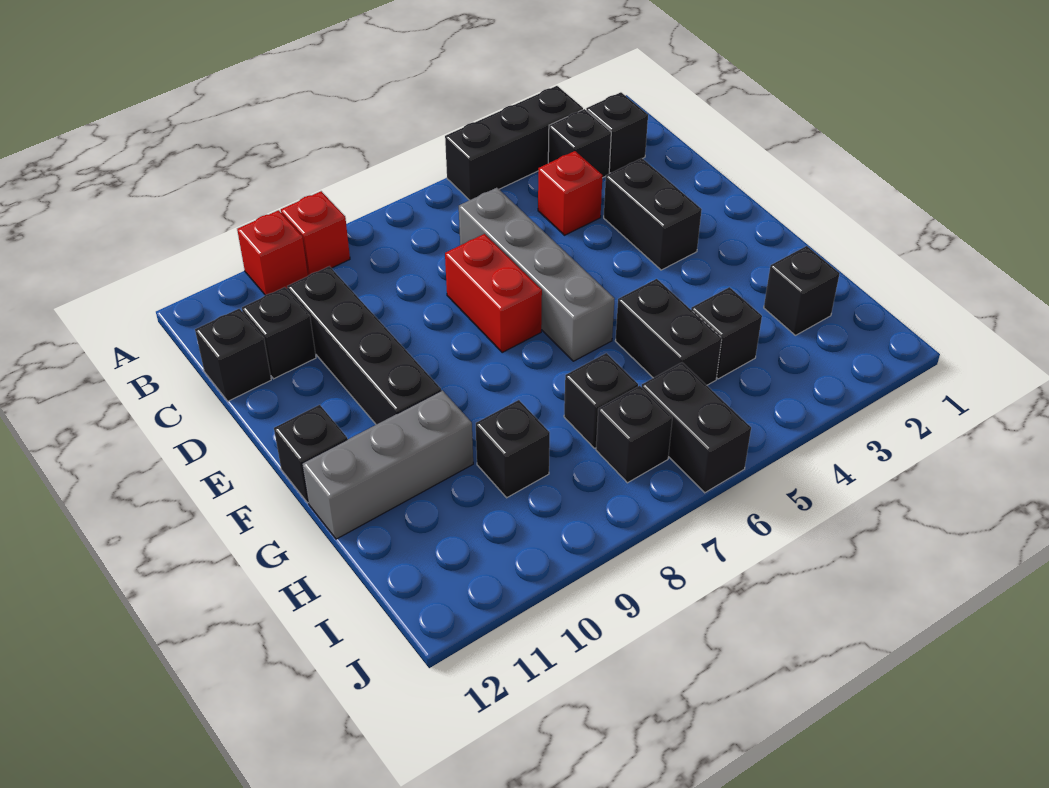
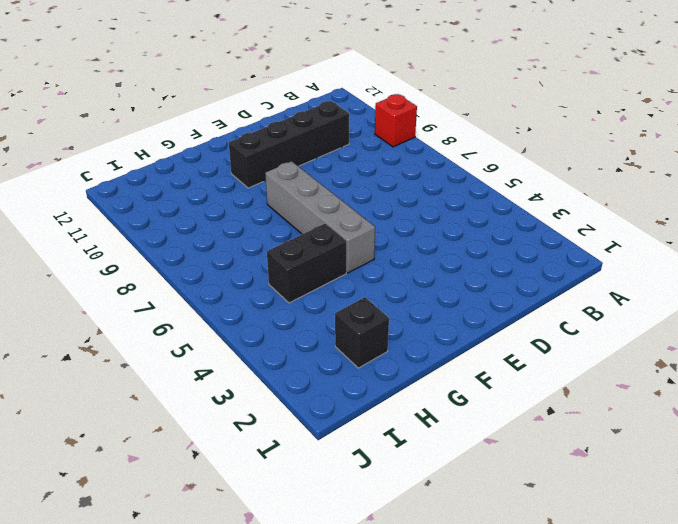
grey brick F5:F8 level 1 -> grey brick C6:F6 level 1
none -> black brick A3:A5 level 1
none -> red brick A10 level 1
none -> black brick B2 level 1

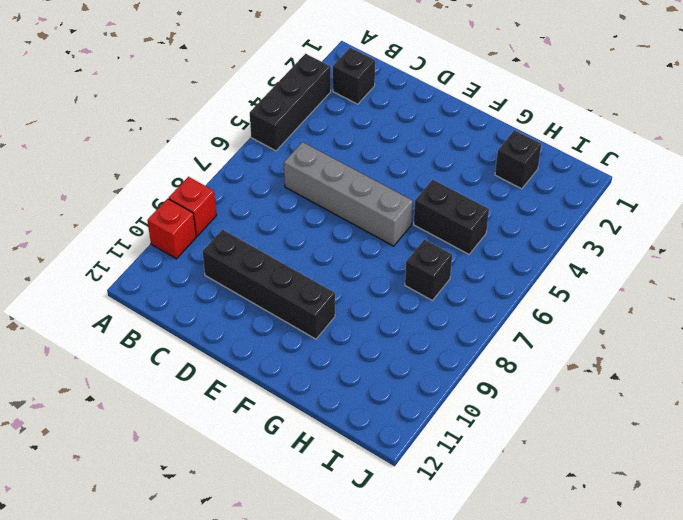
none -> black brick B3 level 1
none -> red brick C4 level 1
none -> black brick C11 level 1

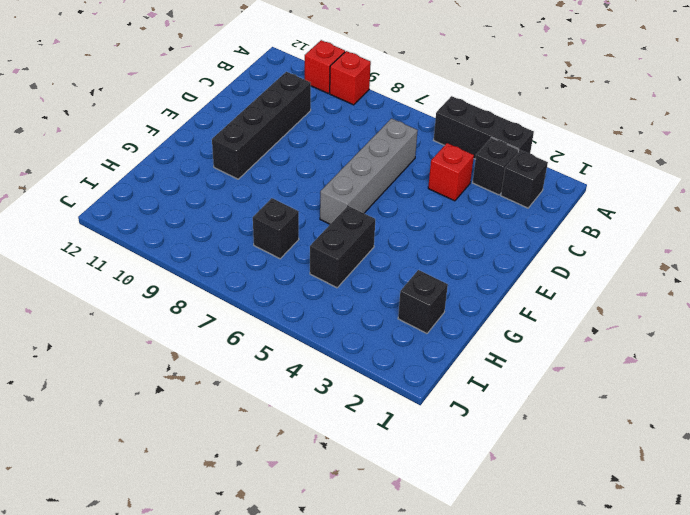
none -> black brick C11 level 1
none -> black brick C12 level 1
none -> black brick D3:E3 level 1

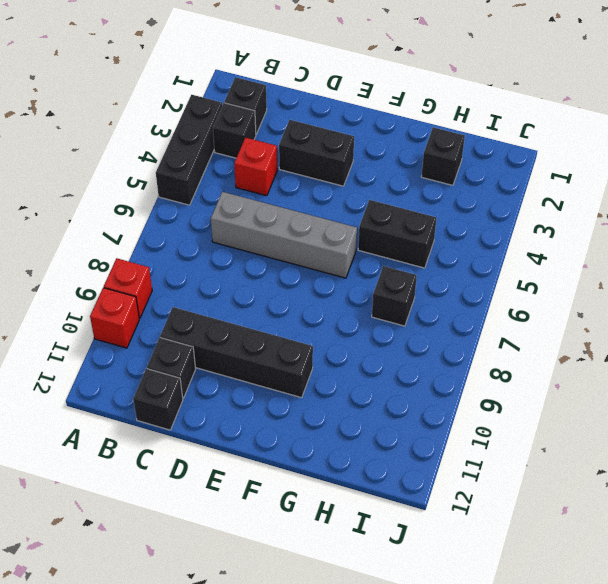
none -> red brick D7:E7 level 1
none -> black brick F12 level 1
none -> grey brick G10:G12 level 1

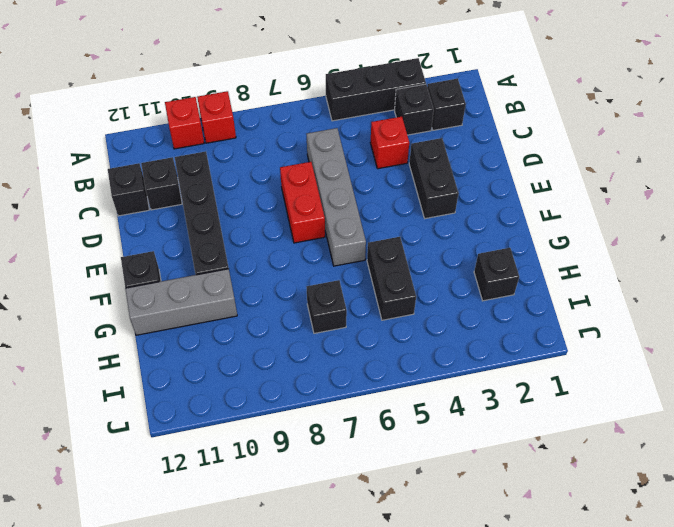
none -> black brick H4 level 1
none -> black brick H9 level 1
none -> black brick I6:J6 level 1

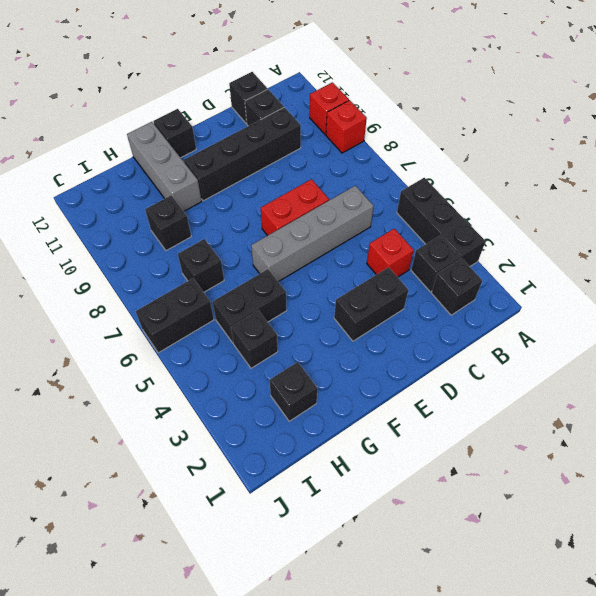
none -> black brick I7 level 1

